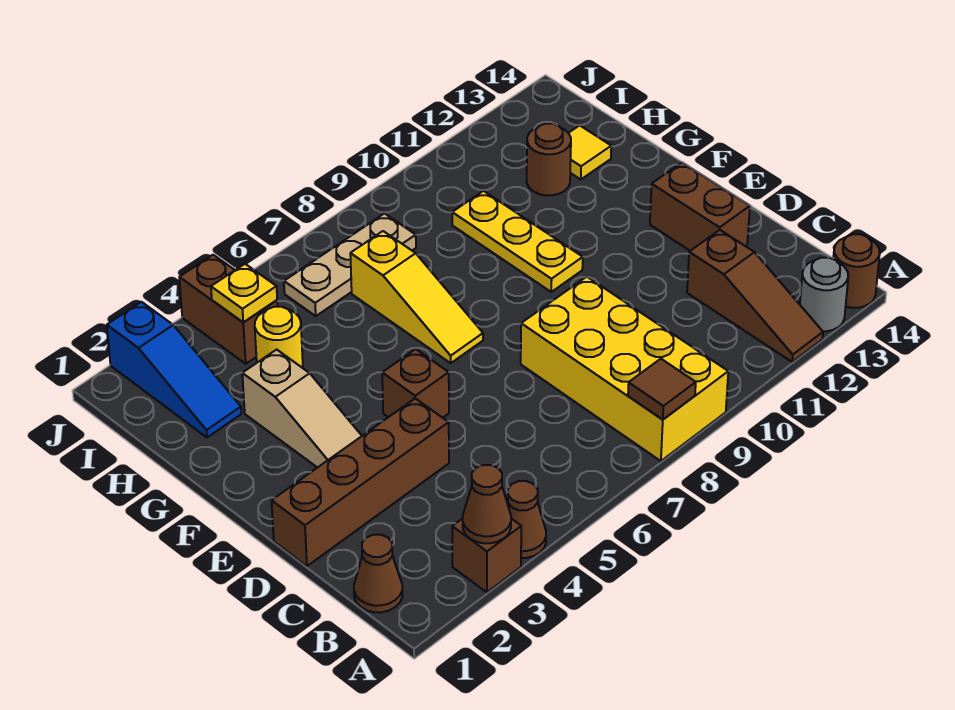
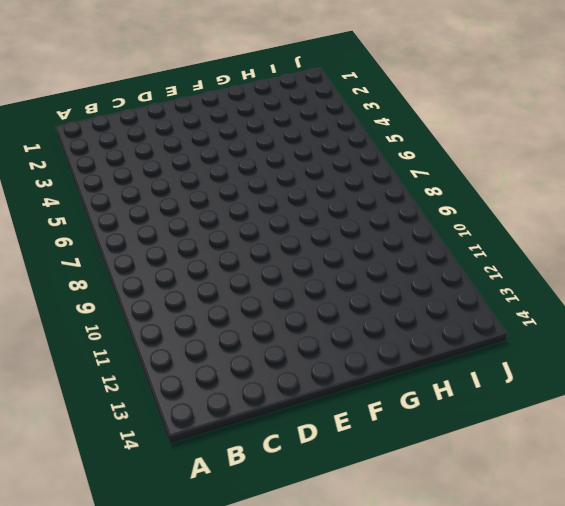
none -> brown brick A3 level 1
none -> brown cone A4 level 1
none -> yellow brick A8:D9 level 1

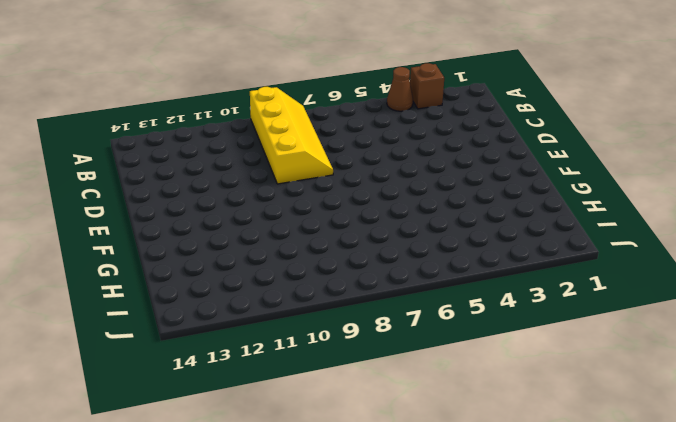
yellow slope A8:D9 level 1 top 9 -> yellow brick A8:D9 level 1
none -> brown slope A12:C12 level 1 top C
none -> grey round brick A13 level 1
none -> brown round brick A14 level 1

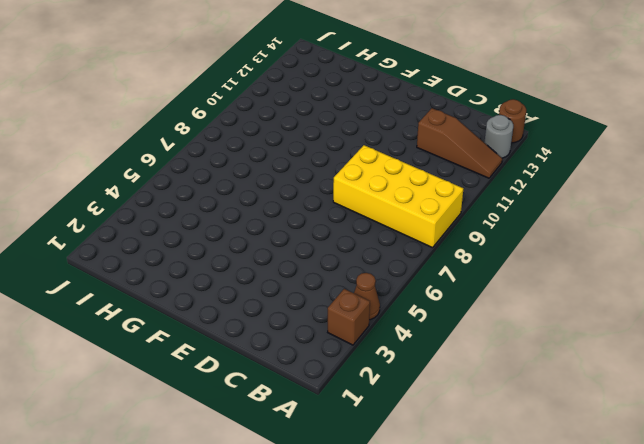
none -> brown cone B1 level 1
none -> brown brick D1:D4 level 1
none -> brown brick D13:E13 level 1

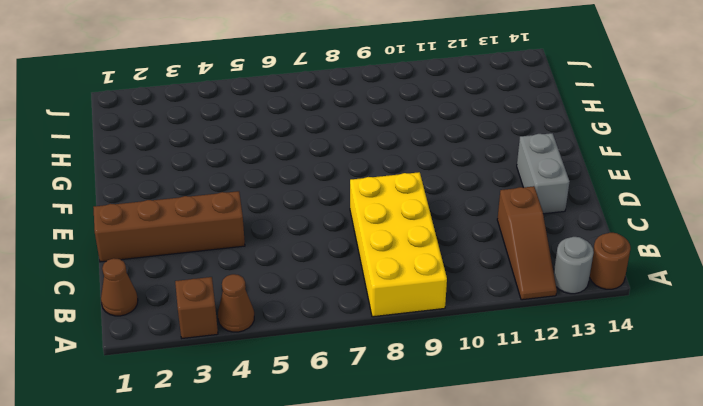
grey brick D13:E13 level 1 -> brown brick D13:E13 level 1
none -> tan slope E3:G3 level 1 top G
none -> brown brick E5 level 1
none -> yellow slope F7:H7 level 1 top H

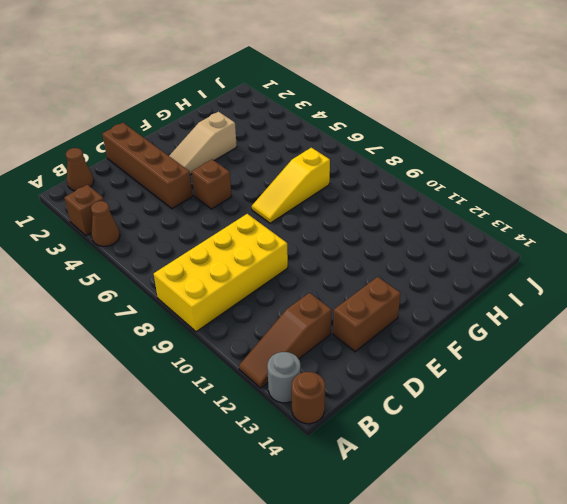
none -> yellow plate F10:H10 level 1
none -> blue slope H2:J2 level 1 top J
none -> yellow round brick H4 level 1

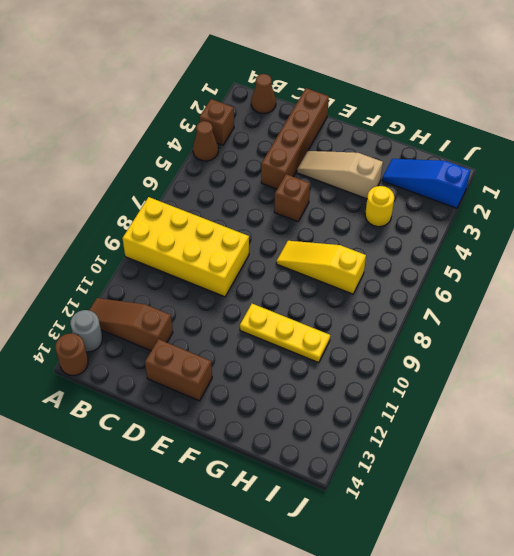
none -> brown round brick H12 level 1
none -> yellow tile H13 level 1
none -> brown brick I4:J4 level 1

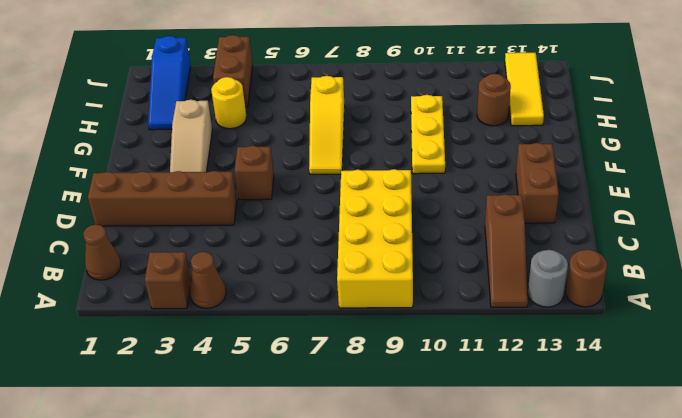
yellow tile H13:J13 level 1 -> yellow tile H13 level 1
none -> tan plate I6:I8 level 1
none -> brown cone A3 level 2
none -> brown tile A8 level 2

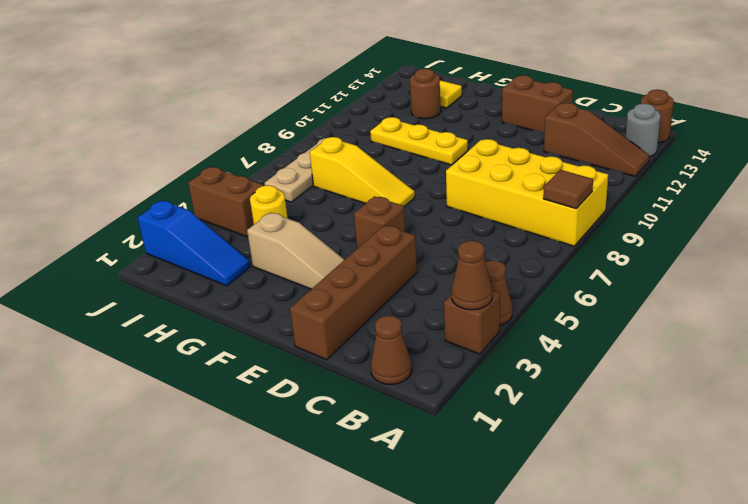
none -> yellow plate I4 level 2

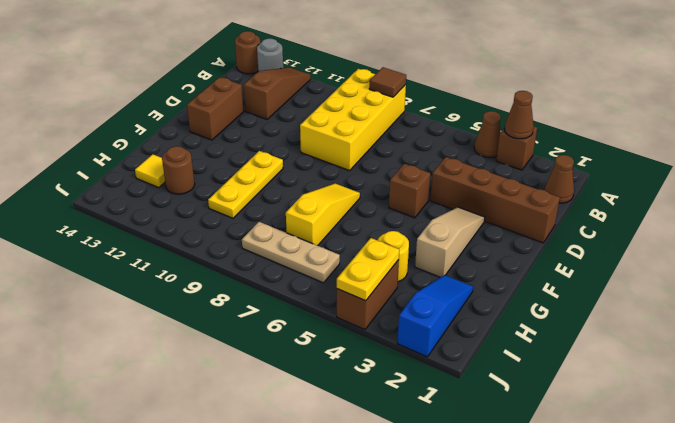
yellow plate I4:J4 level 2 -> yellow plate I4 level 2

